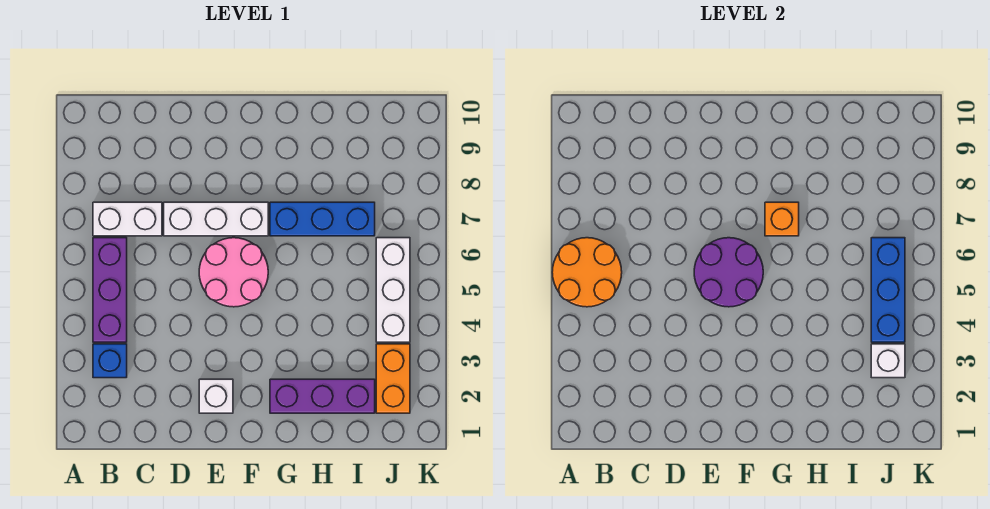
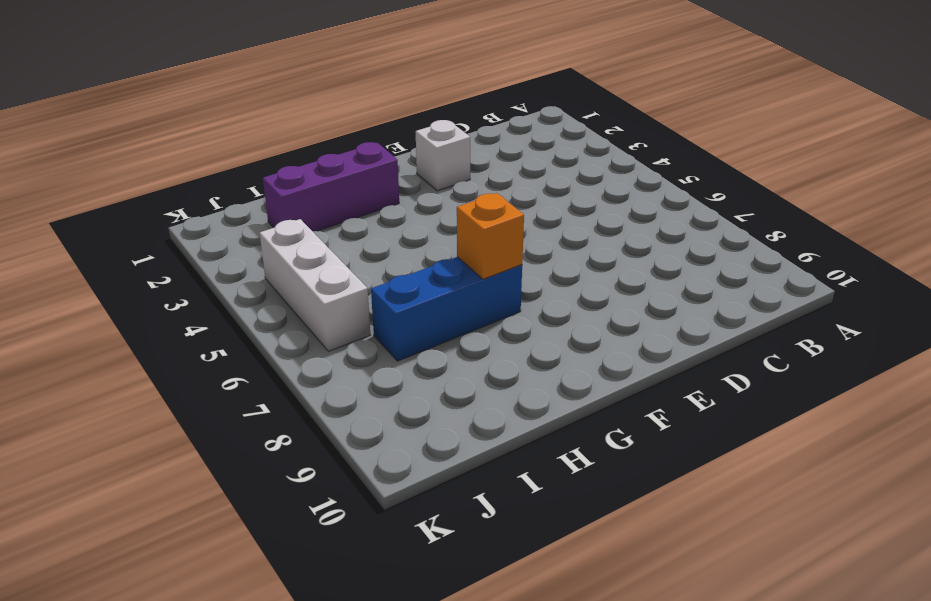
none -> blue brick B3 level 1
none -> purple brick B4:B6 level 1
none -> white brick B7:C7 level 1

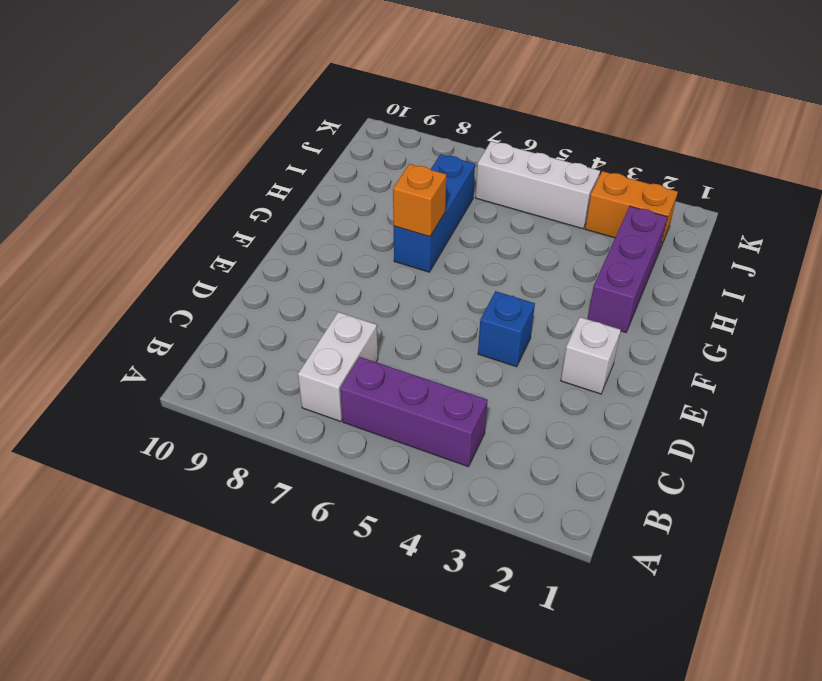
blue brick E4 level 1 -> blue brick B3 level 1
none -> white brick D7:F7 level 1
none -> pink round brick E5:F6 level 1
none -> orange round brick A5:B6 level 2

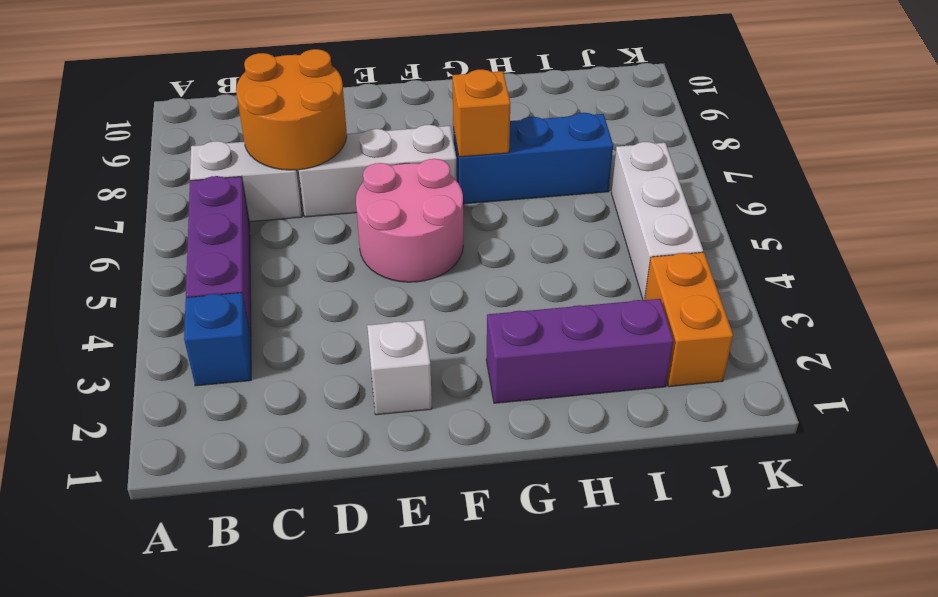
orange round brick C7:D8 level 2 -> orange round brick A5:B6 level 2
none -> purple round brick E5:F6 level 2
none -> white brick J3 level 2
none -> blue brick J4:J6 level 2

